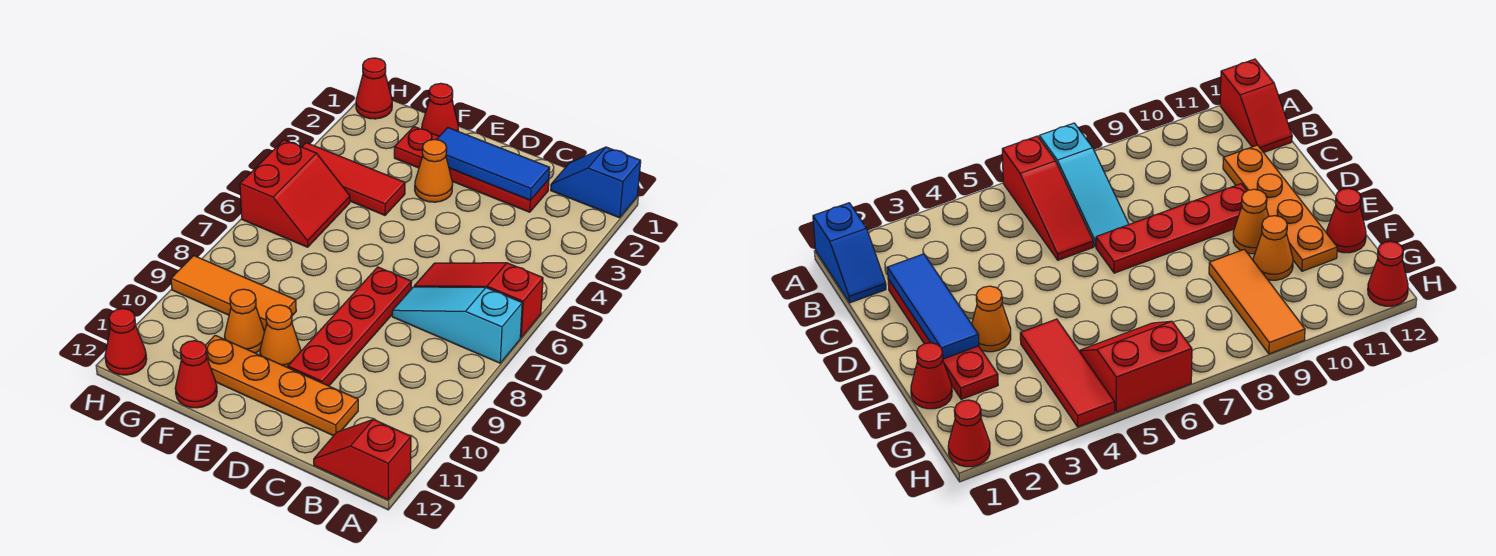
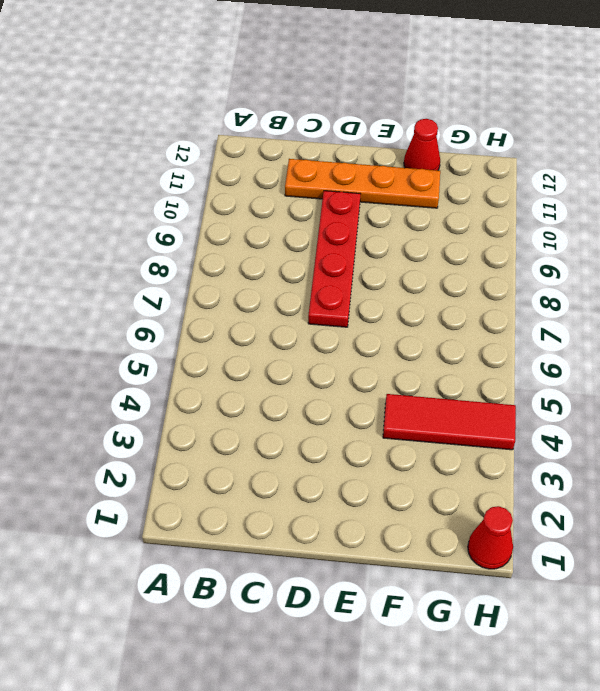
none -> blue slope A1:B1 level 1 top A
none -> red slope A6:C6 level 1 top A
none -> cyan slope A7:C7 level 1 top A

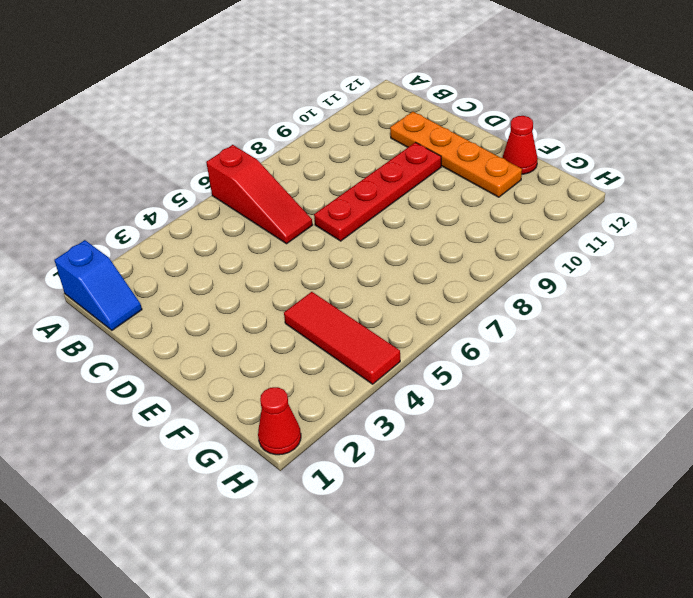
none -> cyan slope A7:C7 level 1 top A
none -> red slope A12:B12 level 1 top A
none -> red plate C2:F2 level 1

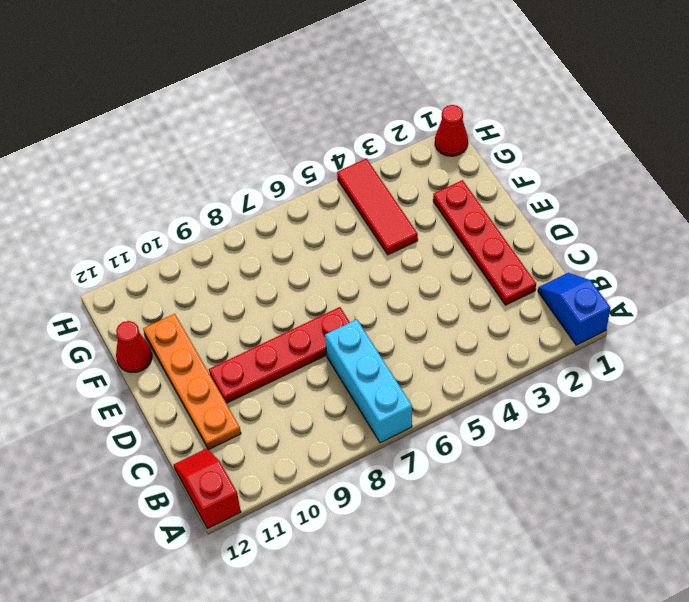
cyan brick A7:C7 level 1 -> cyan slope A7:C7 level 1 top A
none -> red slope A6:C6 level 1 top A
none -> orange cone E3 level 1
none -> orange cone E10 level 1

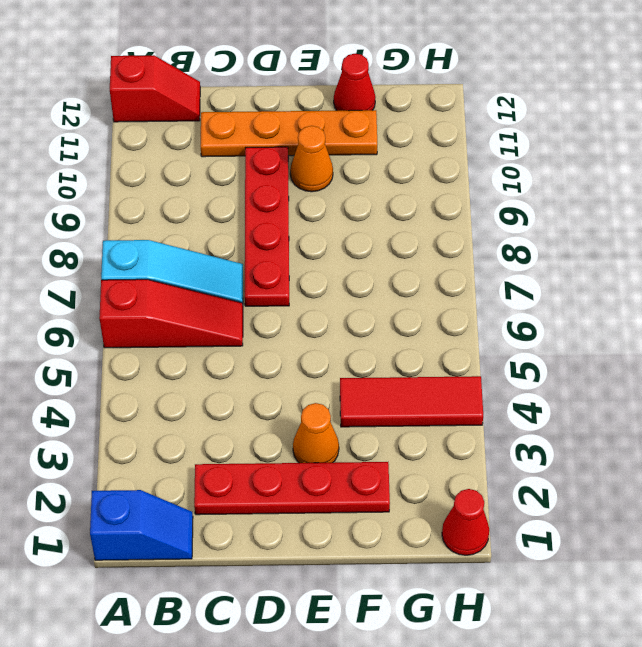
none -> red cone F1 level 1
none -> orange tile F9:H9 level 1
none -> orange cone F10 level 1

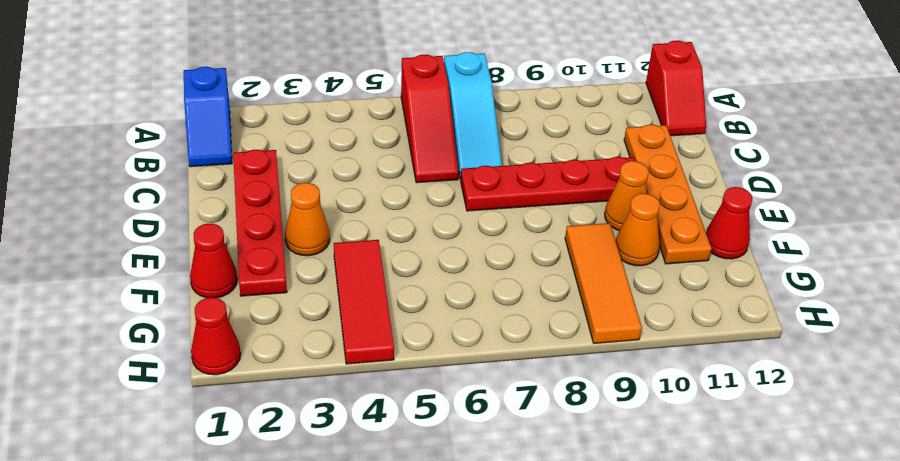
none -> red slope G5:H6 level 1 top H
none -> red cone H12 level 1
none -> blue tile C2:E2 level 2

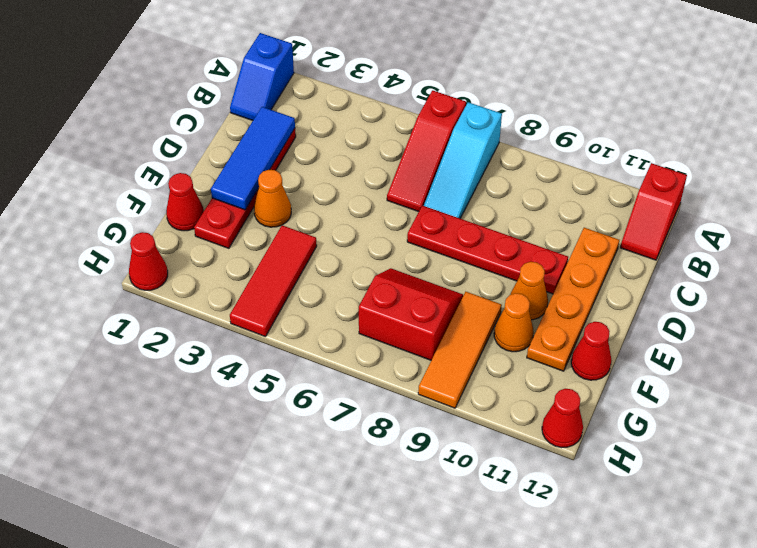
red slope F7:G8 level 1 top G -> red slope G5:H6 level 1 top H

